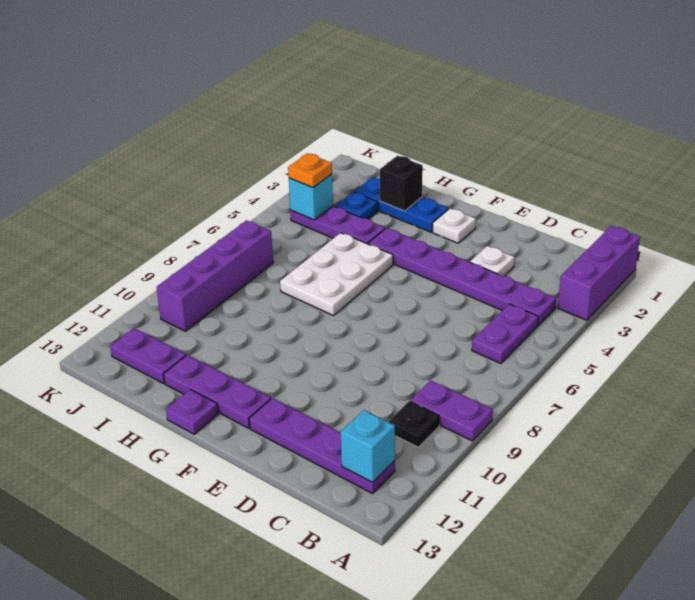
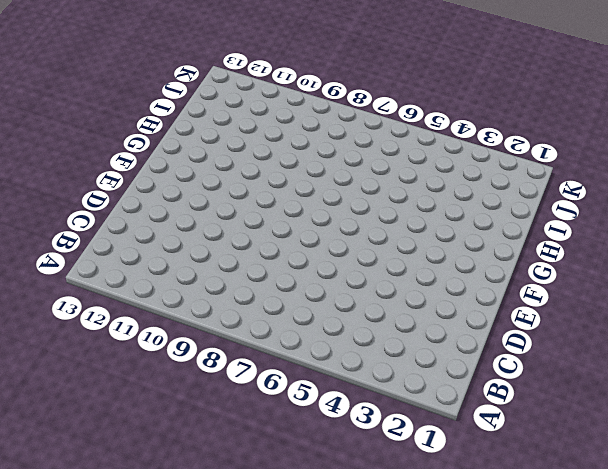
none -> purple brick A1:A3 level 1
none -> purple plate A9:B9 level 1
none -> purple plate B4:G4 level 1

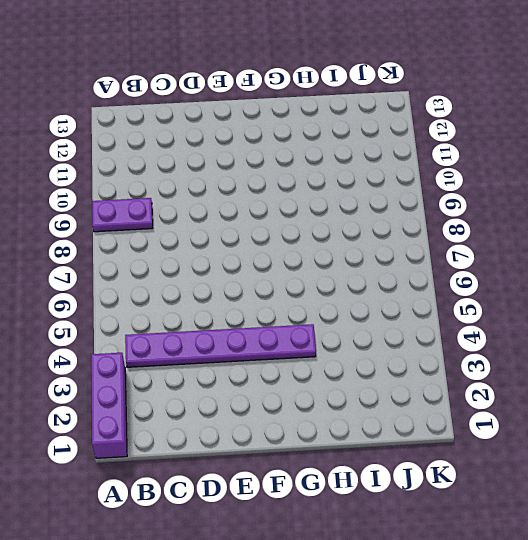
none -> purple plate B5:B6 level 1
none -> black plate B10 level 1
none -> purple plate B12:E12 level 1

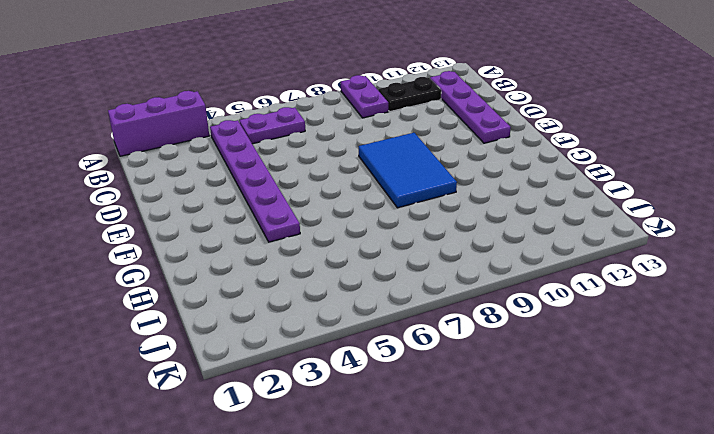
black plate B10:B11 level 1 -> black plate B10 level 1
blue tile E8:G9 level 1 -> none
none -> white plate D3 level 1
none -> white plate F2 level 1
none -> purple plate F12:H12 level 1

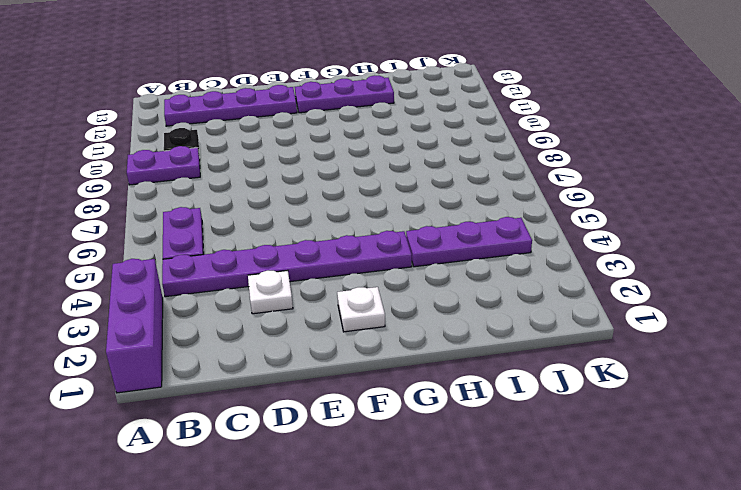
none -> blue plate G2:I2 level 1
none -> white plate G5:H7 level 1
none -> purple plate G13 level 1

